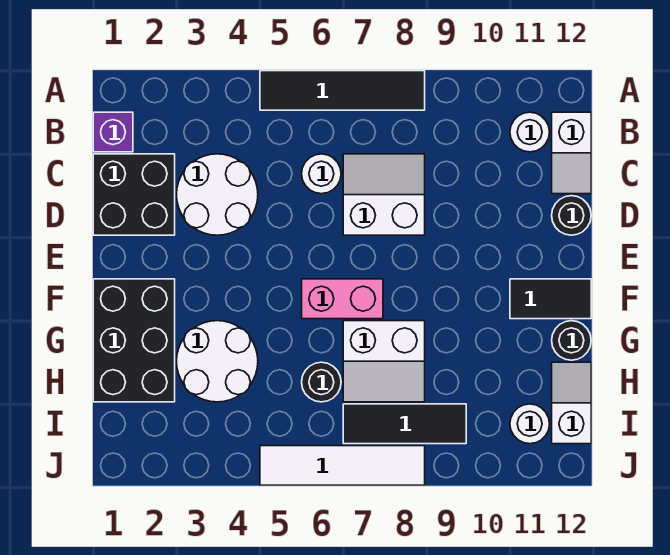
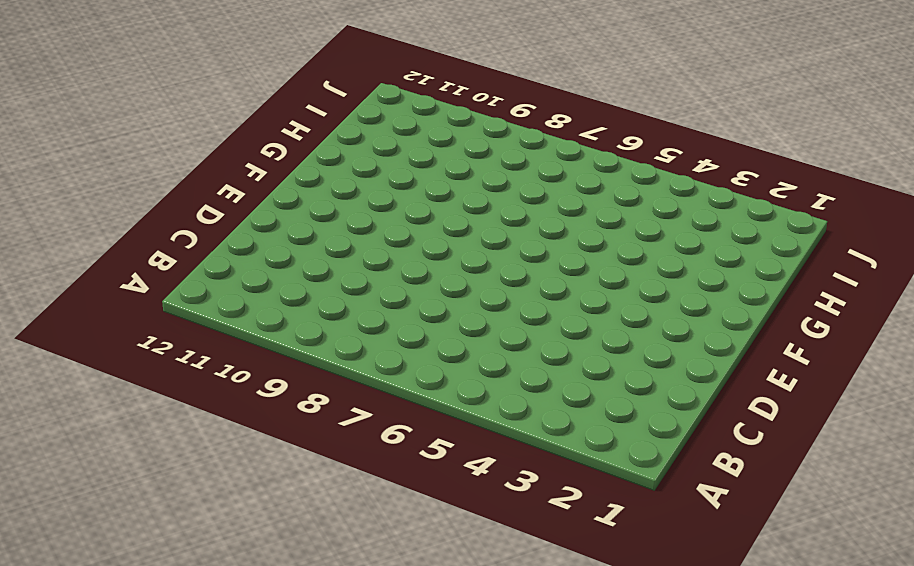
none -> black tile A5:A8 level 1
none -> purple brick B1 level 1
none -> white round brick B11 level 1

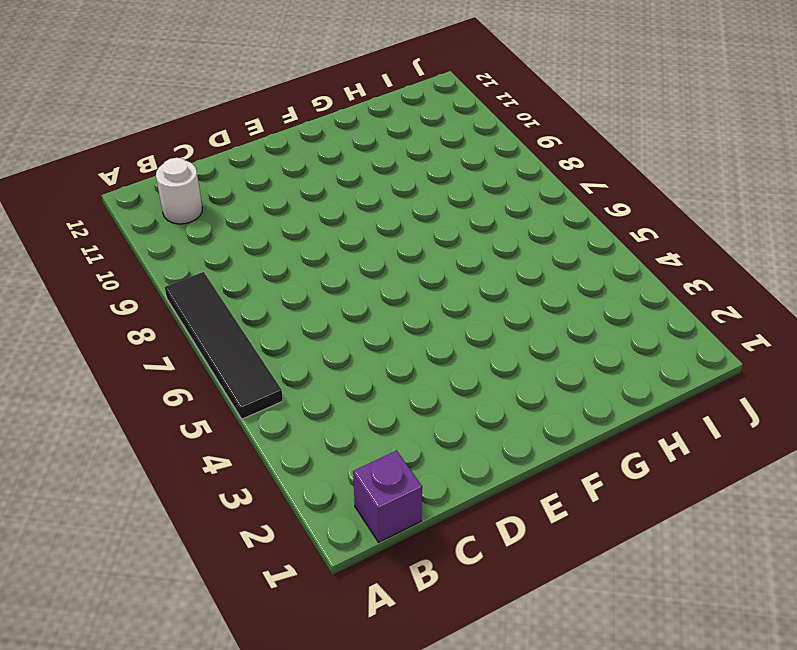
none -> white slope B12:C12 level 1 top B
none -> black brick C1:D2 level 1
none -> white round brick C3:D4 level 1

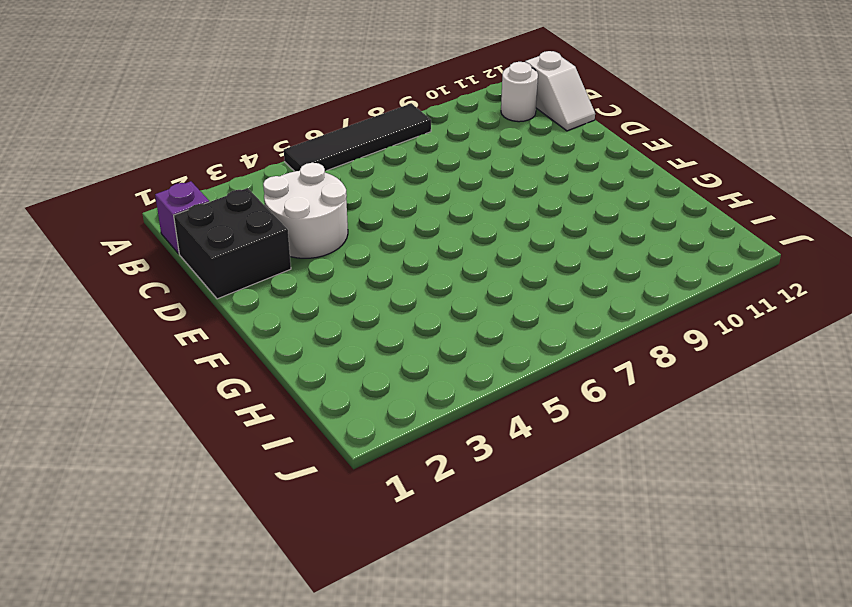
none -> white round brick C6 level 1
none -> white slope C7:D8 level 1 top D
none -> black round brick D12 level 1

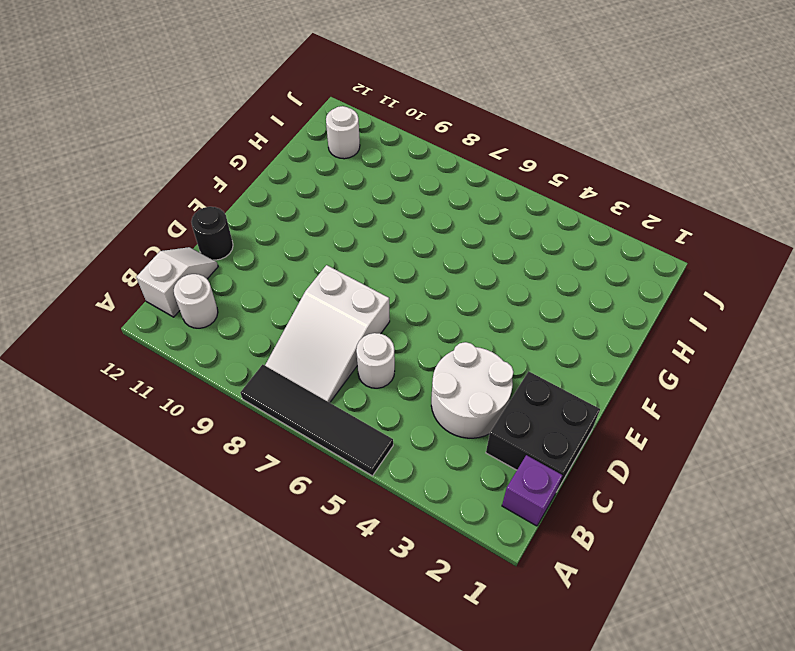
white slope B7:D8 level 1 top D -> white slope C7:D8 level 1 top D
none -> black brick F1:H2 level 1
none -> pink brick F6:F7 level 1
none -> black tile F11:F12 level 1

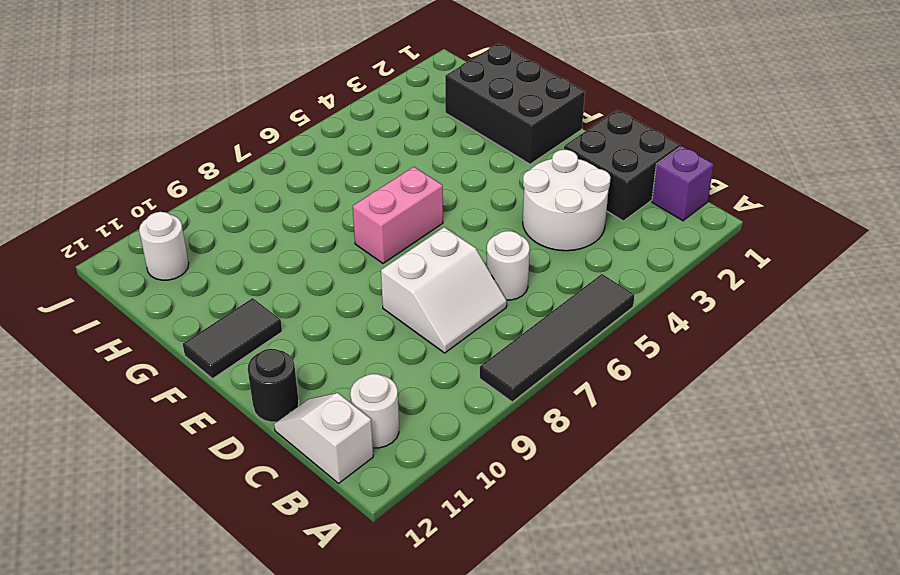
none -> white round brick G3:H4 level 1
none -> white slope G7:H8 level 1 top G
none -> black round brick G12 level 1

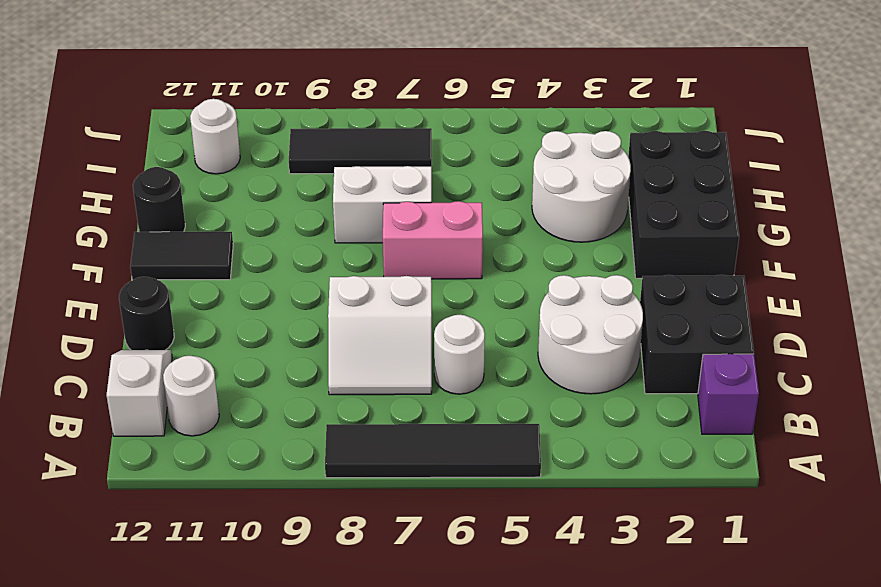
none -> black round brick H6 level 1
none -> white slope H12:I12 level 1 top I
none -> white tile J5:J8 level 1

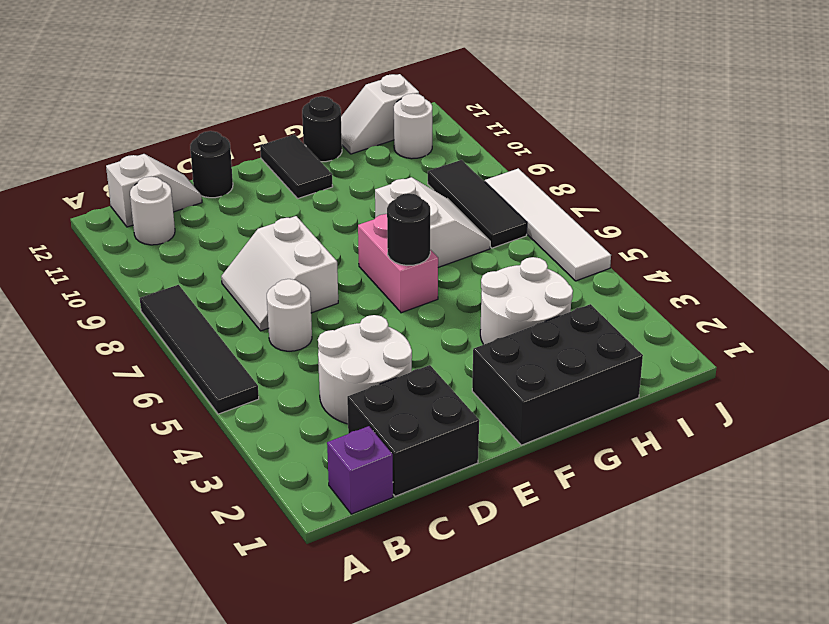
black round brick F6 level 2 -> black round brick H6 level 1

